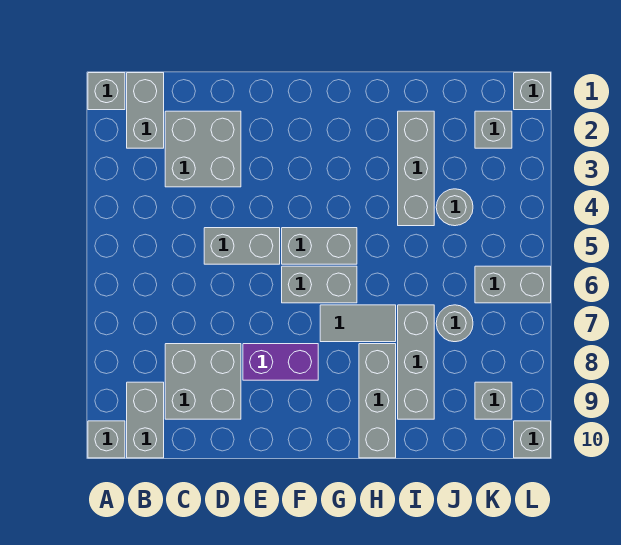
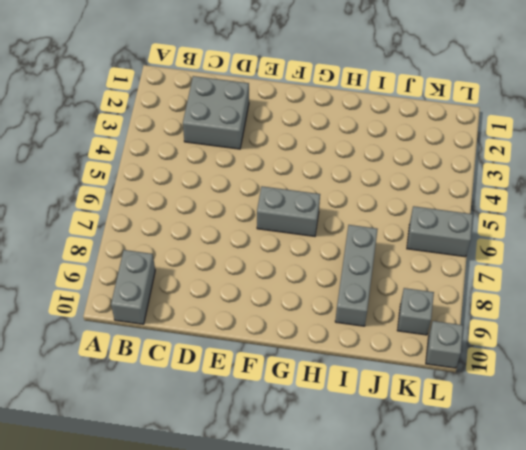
none -> grey brick A1 level 1
none -> grey brick A10 level 1
none -> grey brick B1:B2 level 1

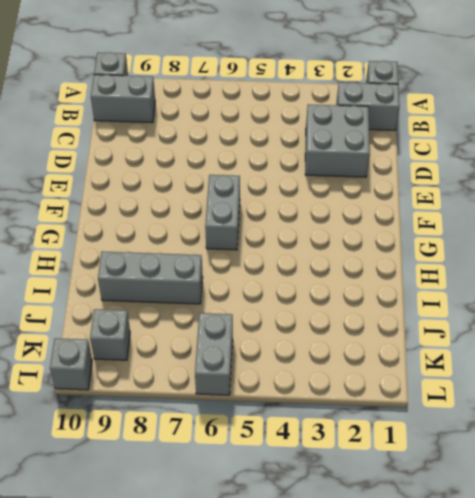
none -> grey brick C8:D9 level 1
none -> grey brick D5:E5 level 1
none -> purple brick E8:F8 level 1

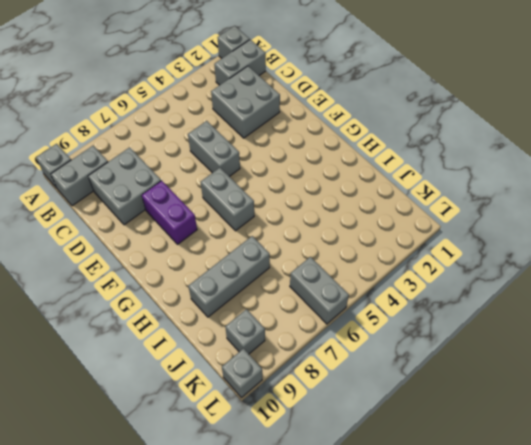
none -> grey brick F5:G5 level 1
none -> grey tile G7:H7 level 1
none -> grey brick H8:H10 level 1

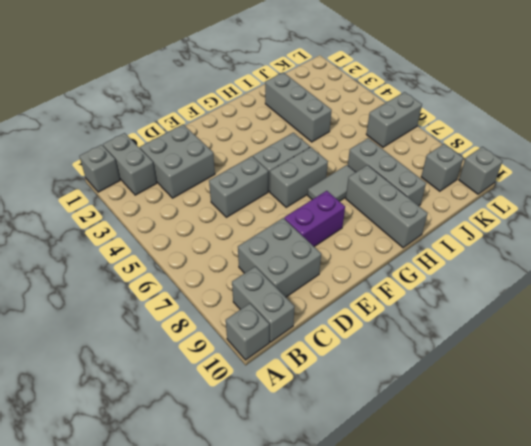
none -> grey round brick J4 level 1
none -> grey round brick J7 level 1
none -> grey brick K2 level 1

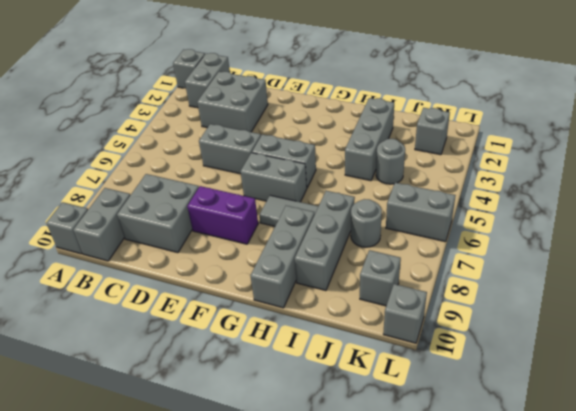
none -> grey brick L1 level 1

